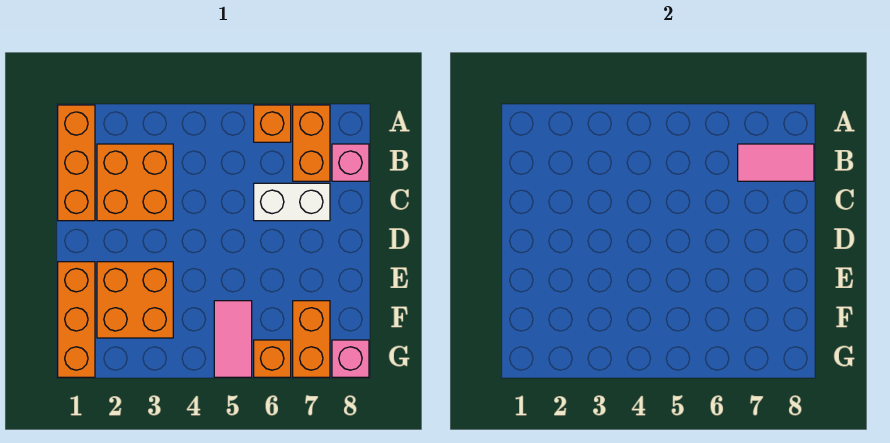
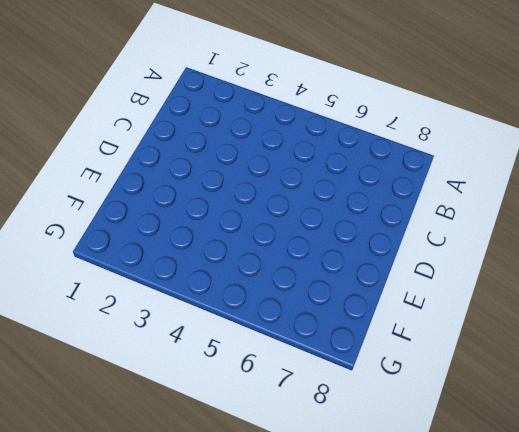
none -> orange brick A1:C1 level 1
none -> orange brick A6 level 1
none -> orange brick A7:B7 level 1

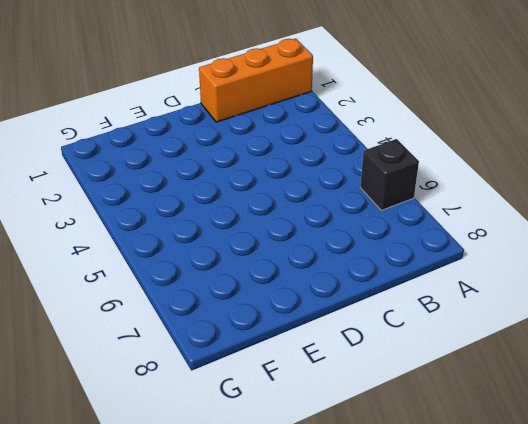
black brick A6 level 1 -> orange brick A6 level 1
none -> orange brick A7:B7 level 1
none -> orange brick B2:C3 level 1
none -> pink brick B8 level 1

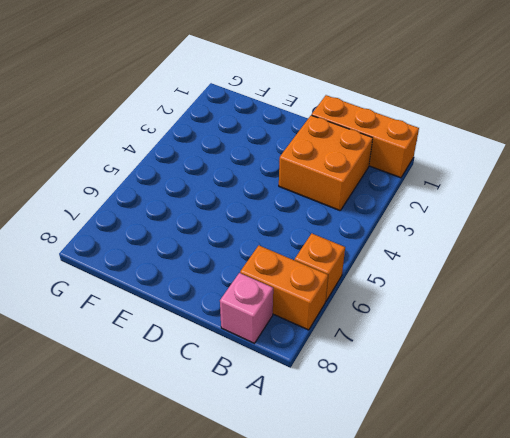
none -> white brick C6:C7 level 1
none -> orange brick E1:G1 level 1
none -> orange brick E2:F3 level 1

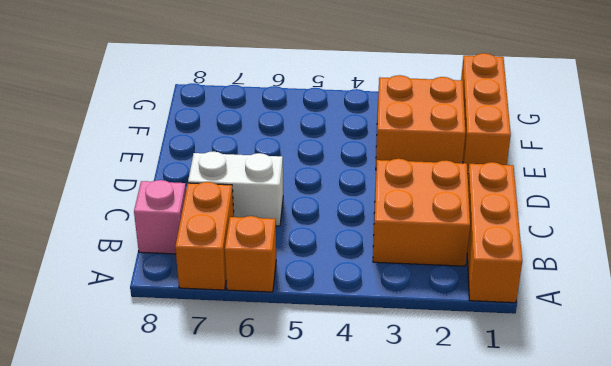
none -> pink tile F5:G5 level 1
none -> orange brick F7:G7 level 1
none -> orange brick G6 level 1

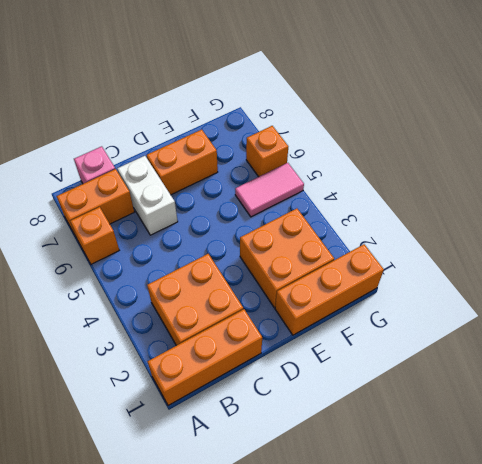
orange brick D7:E7 level 1 -> orange brick F7:G7 level 1
none -> pink brick G8 level 1
none -> pink tile B7:B8 level 2

